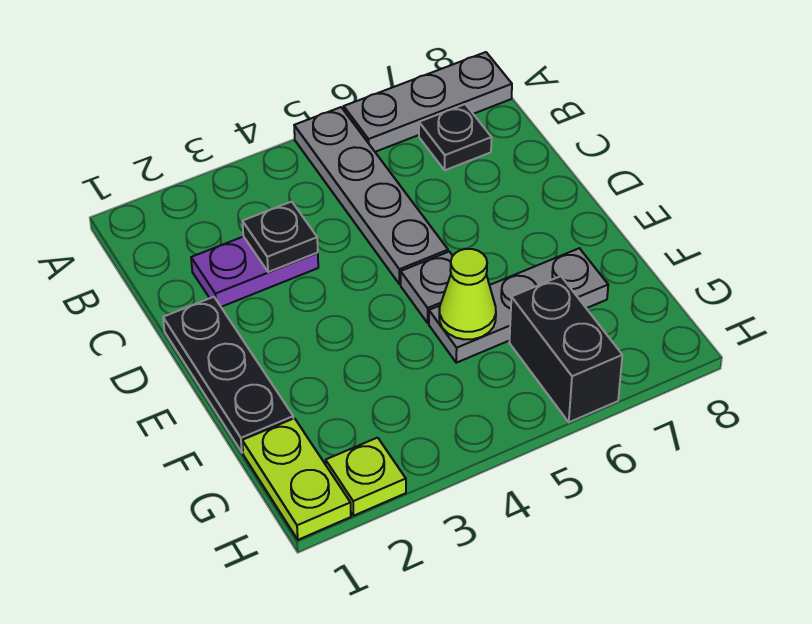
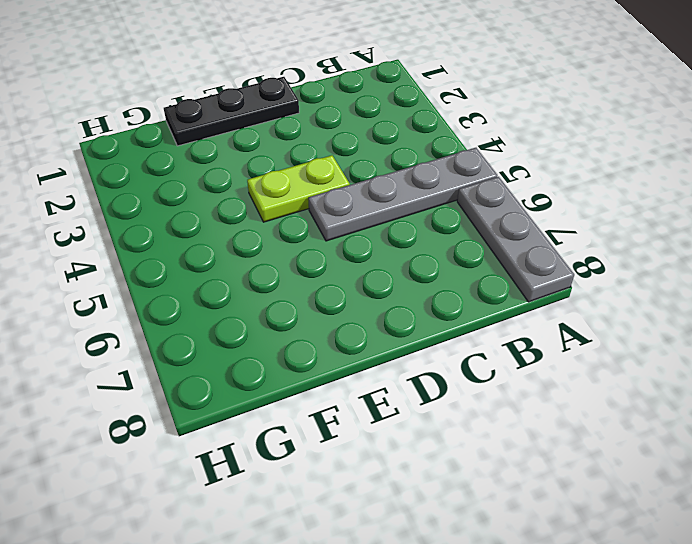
lime plate D4:E4 level 1 -> lime plate G1:H1 level 1
none -> black plate B7 level 1
none -> purple plate C2:C3 level 1
none -> grey plate E5 level 1

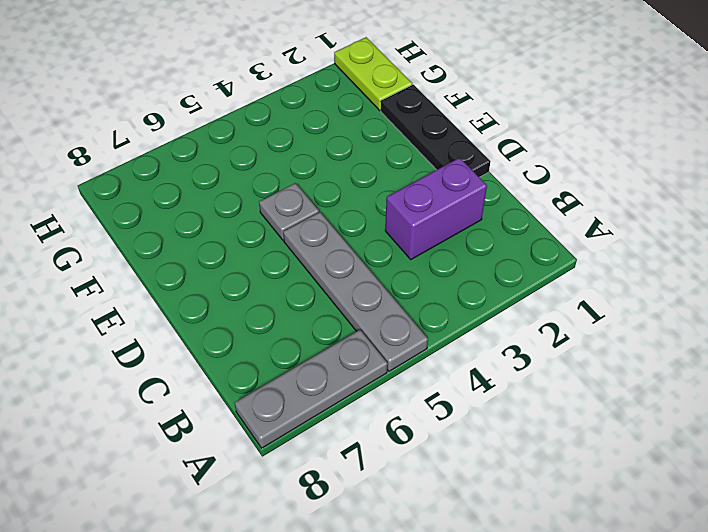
purple brick C2:C3 level 1 -> purple plate C2:C3 level 1
none -> black plate B7 level 1
none -> grey plate F5:F7 level 1
none -> black brick G6:H6 level 1

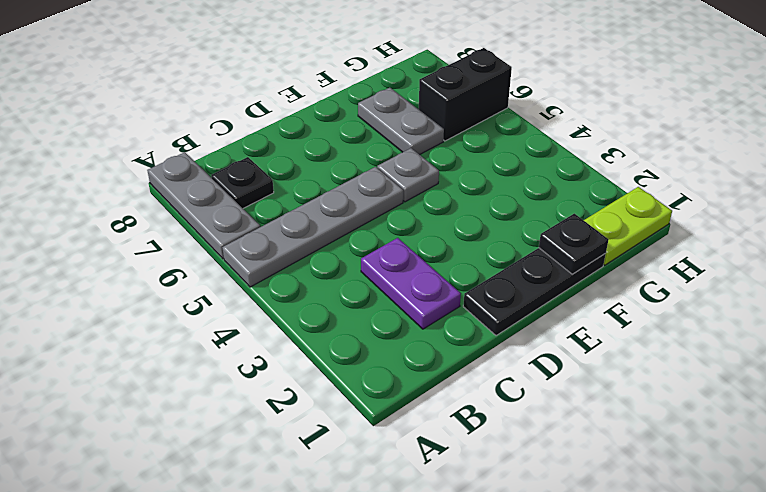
black plate F1 level 2 -> black plate C3 level 2
grey plate F6:F7 level 1 -> grey plate F5:F7 level 1
none -> lime plate H2 level 1
none -> lime cone F5 level 2

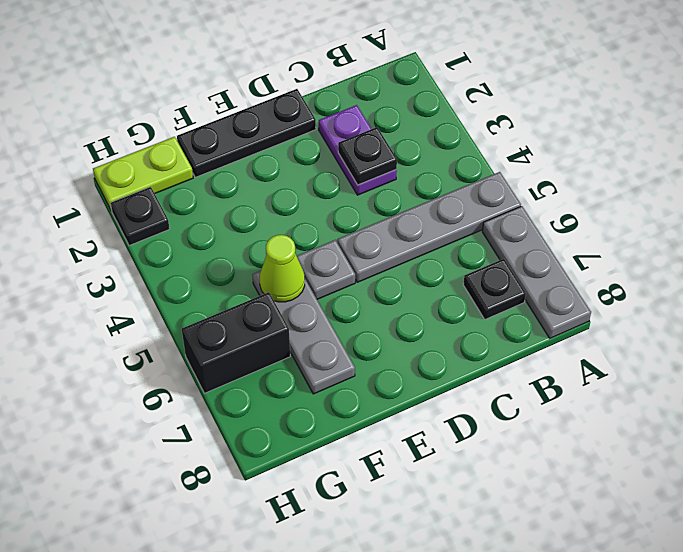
black plate H2 level 1 -> lime plate H2 level 1

